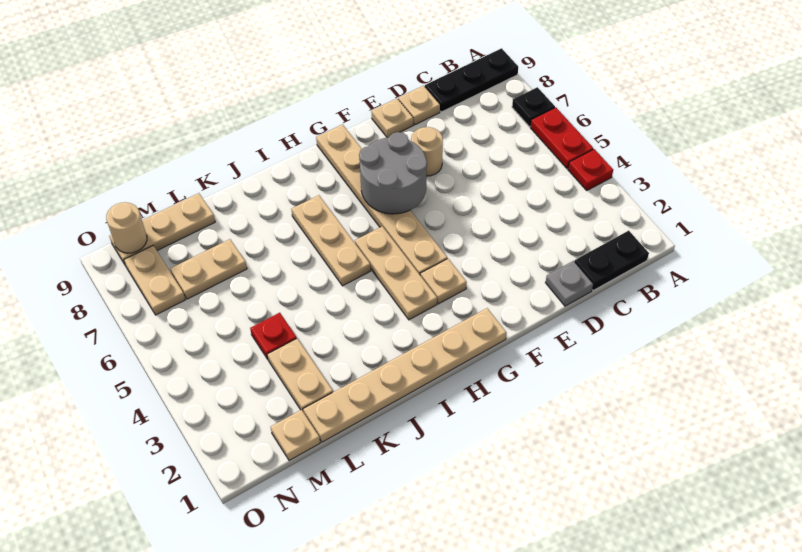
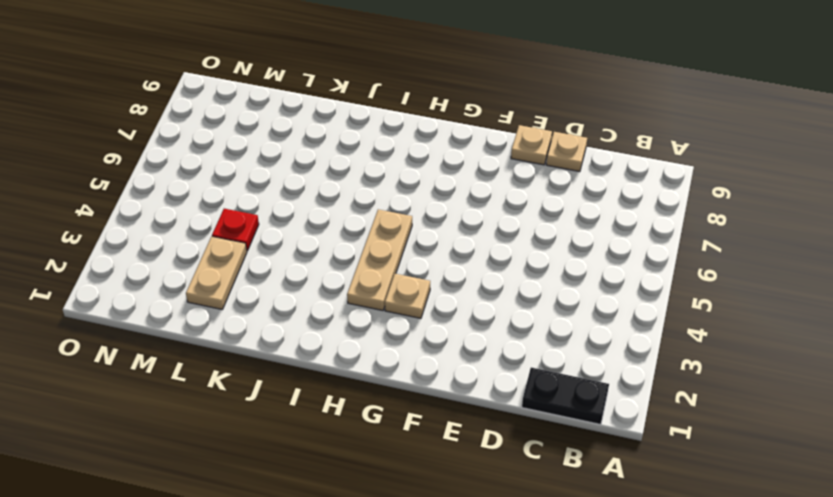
none -> red plate A4 level 1
none -> red plate A5:A6 level 1
none -> black plate A7 level 1

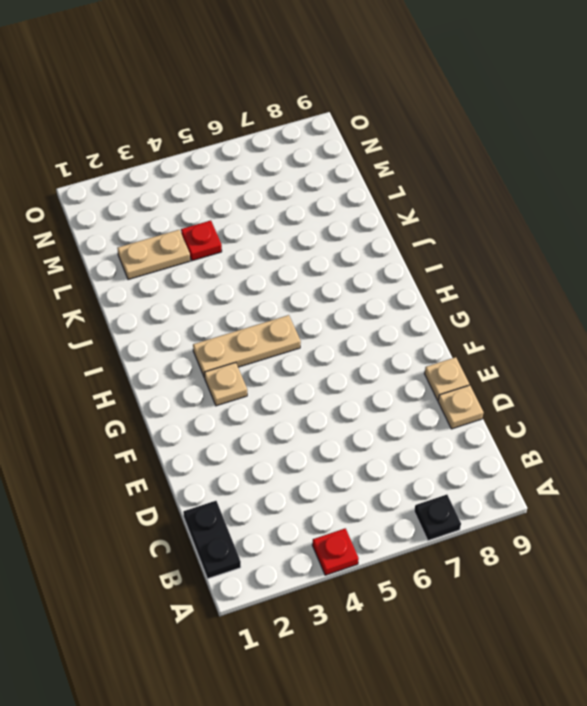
none -> red plate A5:A6 level 1
none -> black plate A9:C9 level 1
none -> grey plate D1 level 1

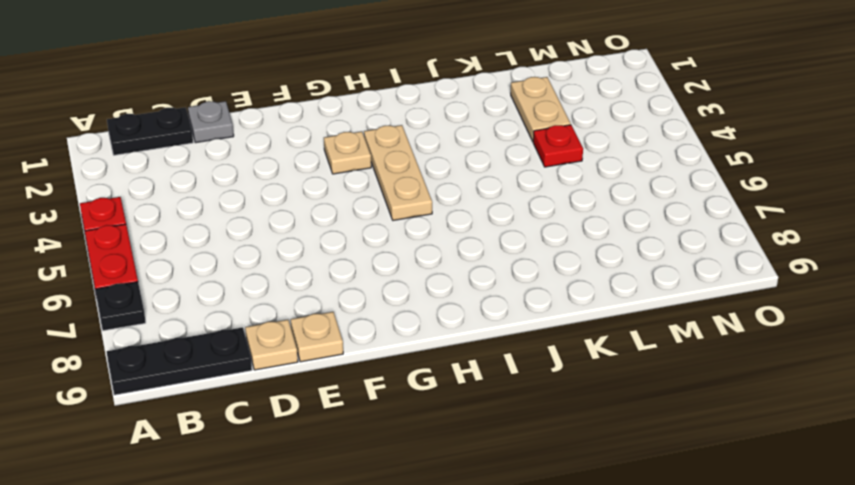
none -> tan round brick E7 level 1
none -> tan plate G1:L1 level 1
none -> tan plate G4:G9 level 1

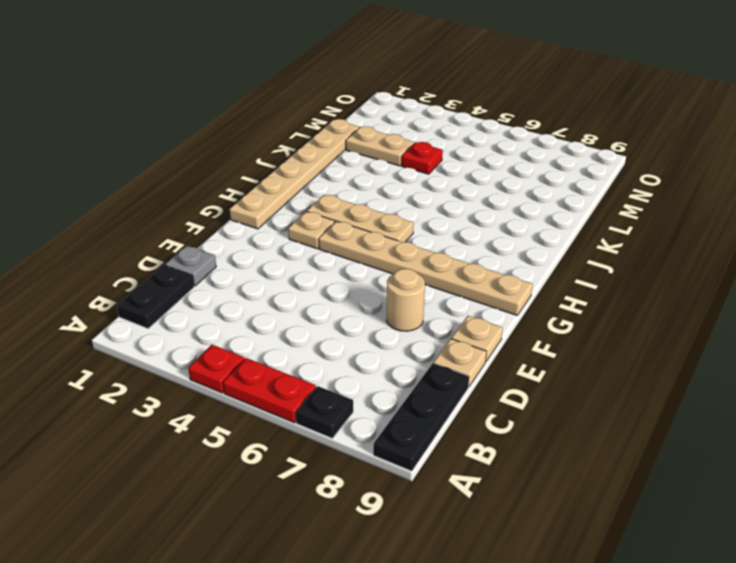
none -> tan plate I5:I7 level 1
none -> tan plate L7:M7 level 1
none -> tan plate L9:N9 level 1

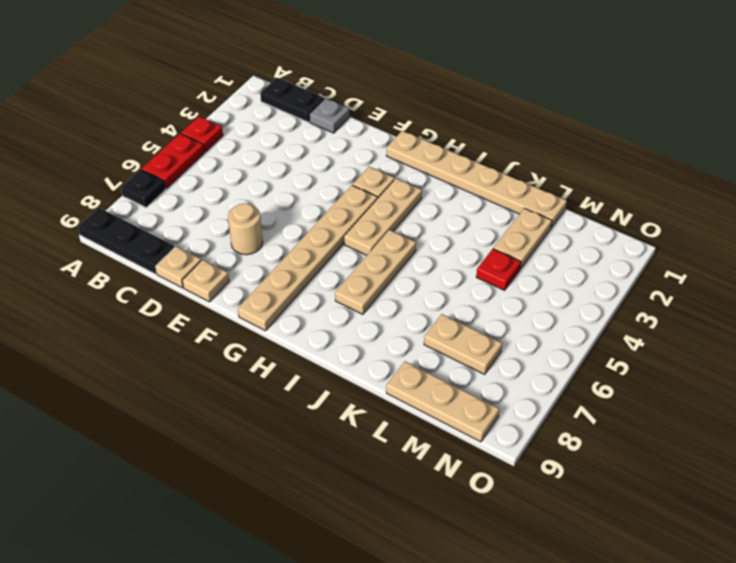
none -> tan plate M1 level 1
none -> tan plate N7:N8 level 1
none -> grey round brick F6:G7 level 2

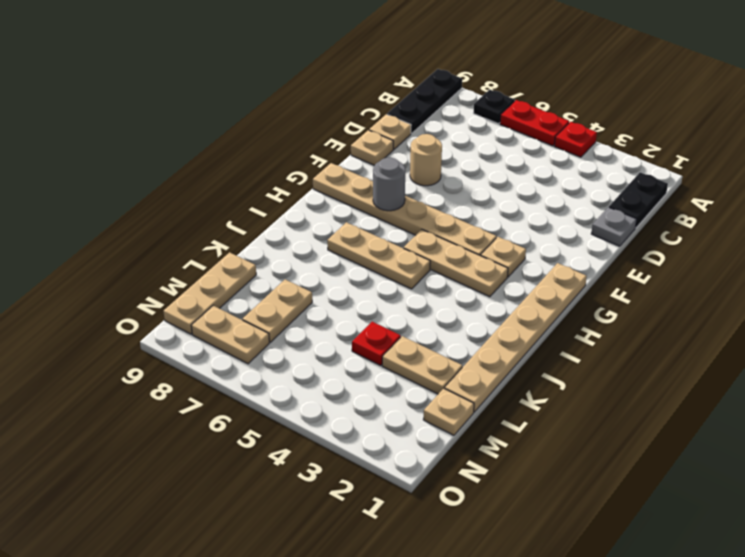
grey round brick G7 level 2 -> grey round brick F6:G7 level 2
none -> tan round brick N9 level 2

